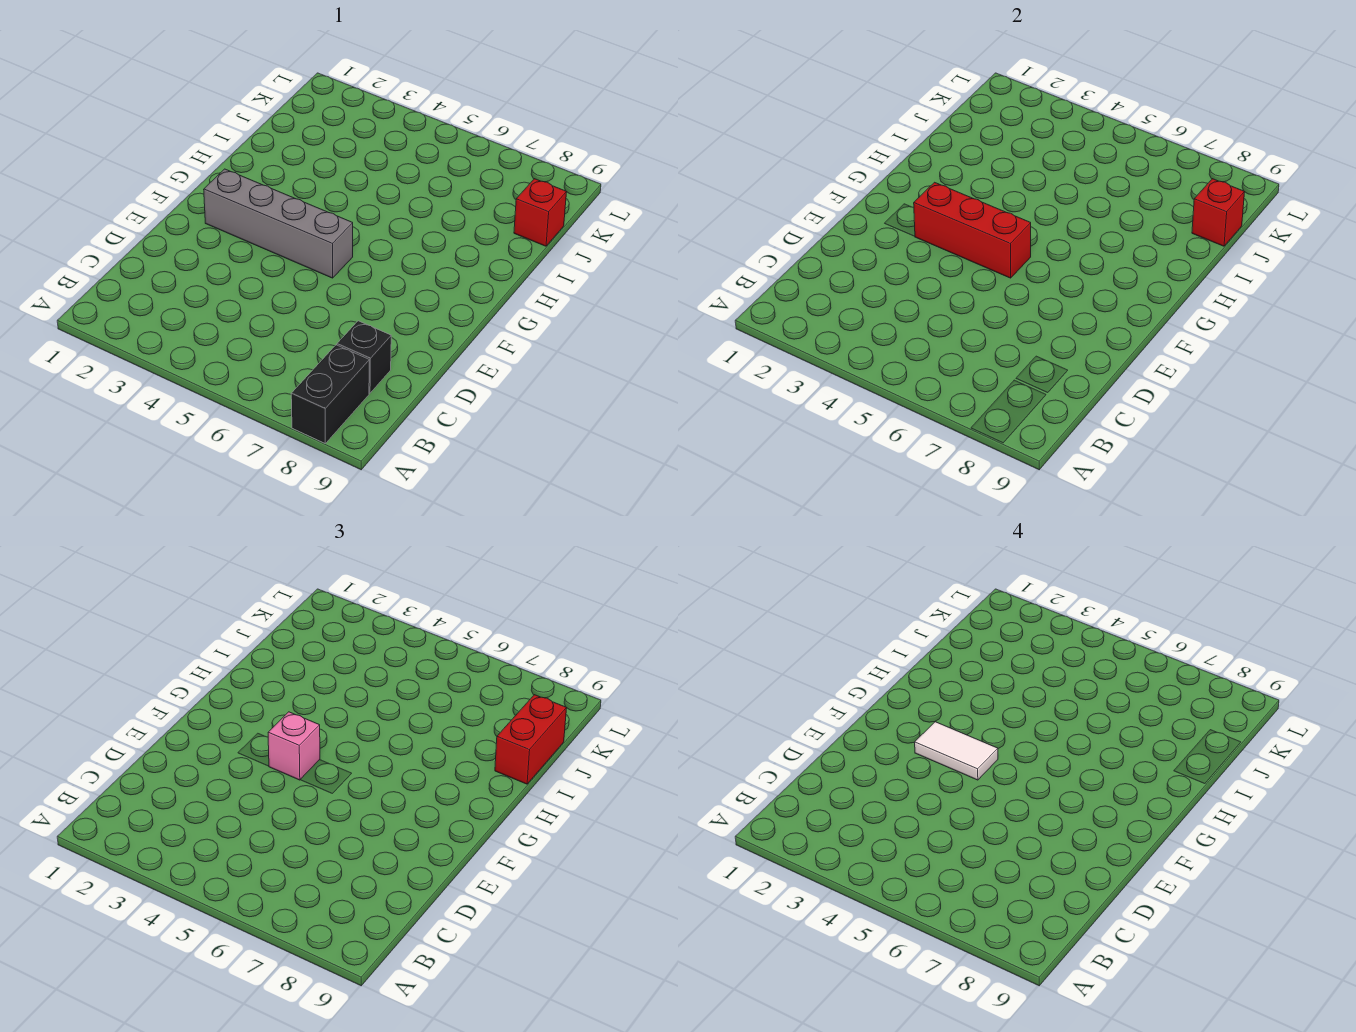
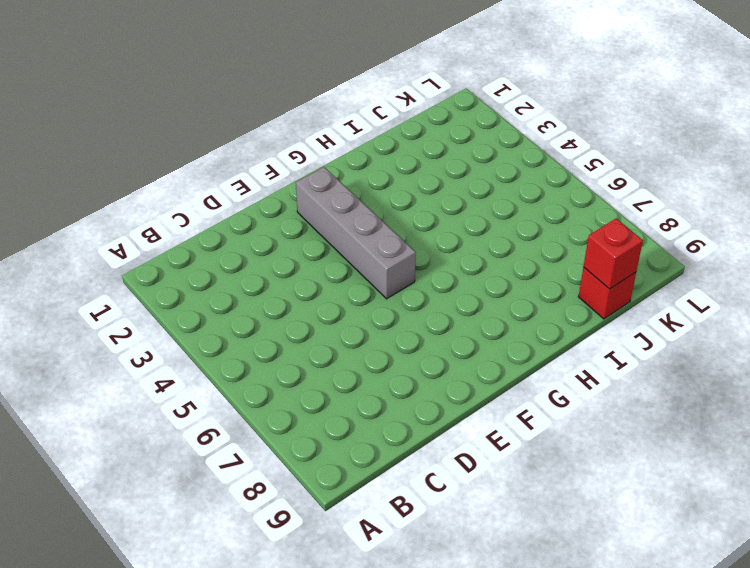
none -> black brick A8:B8 level 1
none -> black brick C8 level 1

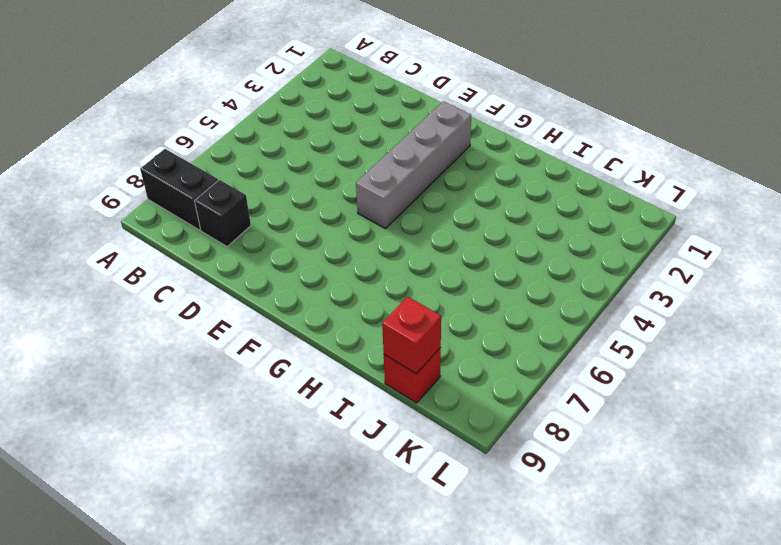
none -> red brick F3:F5 level 2
none -> pink brick F4 level 3

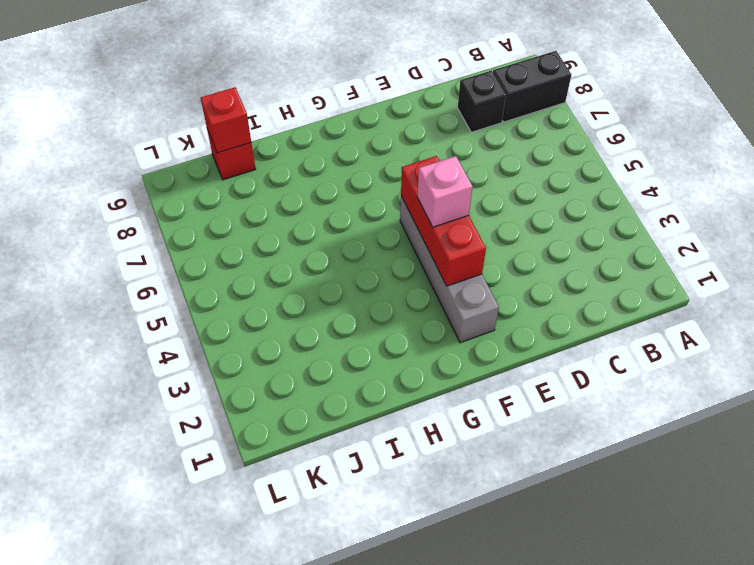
none -> red brick I9:J9 level 3
none -> white tile F3:F4 level 4

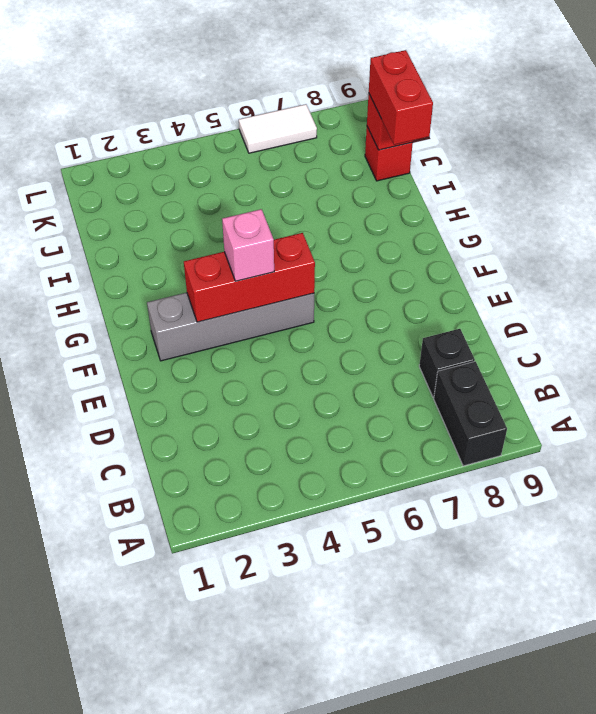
white tile L6:L7 level 1 -> white tile F3:F4 level 4

